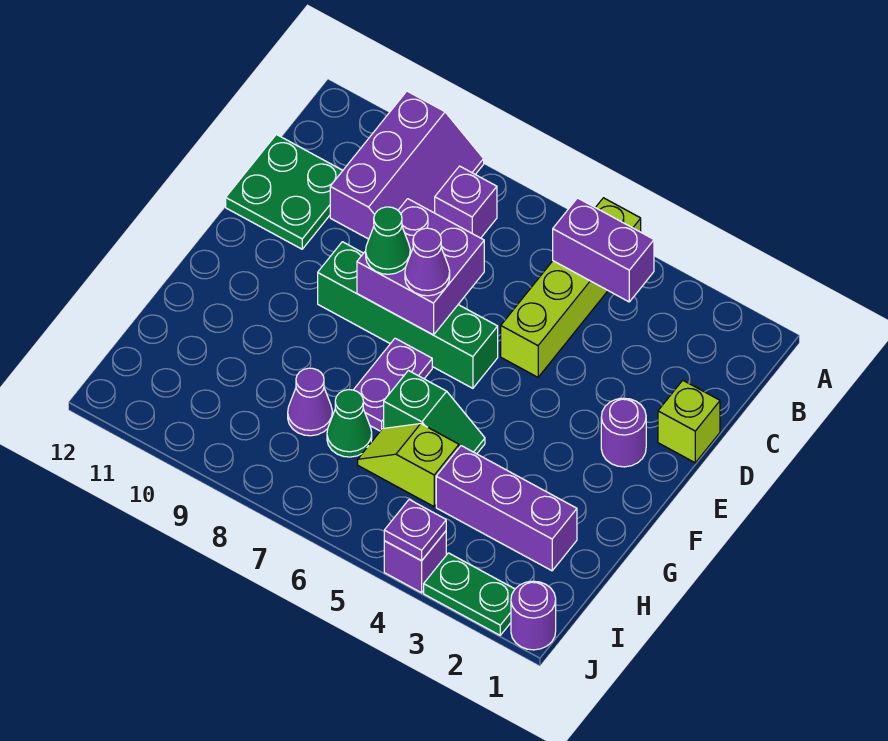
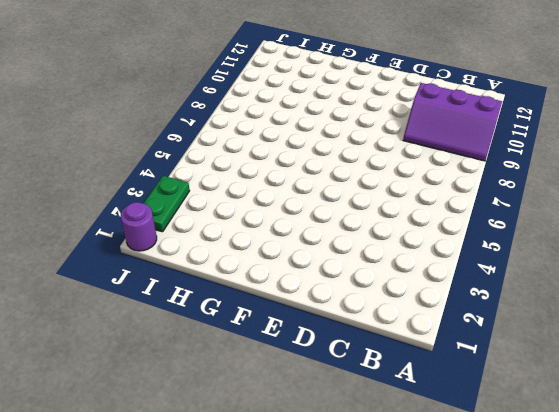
none -> lime brick A5:D5 level 1
none -> purple brick B8 level 1
none -> green plate C11:D12 level 1

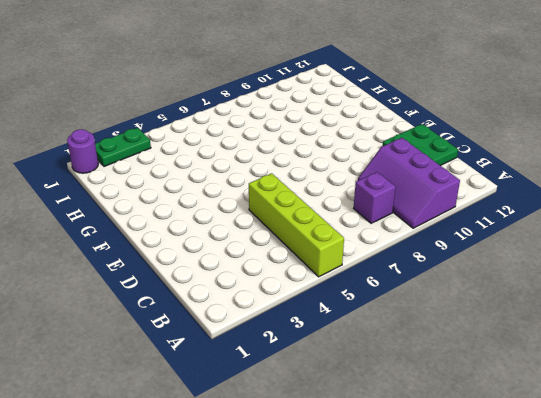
none -> lime brick D1 level 1
none -> purple round brick E2 level 1
none -> green brick E6:E9 level 1

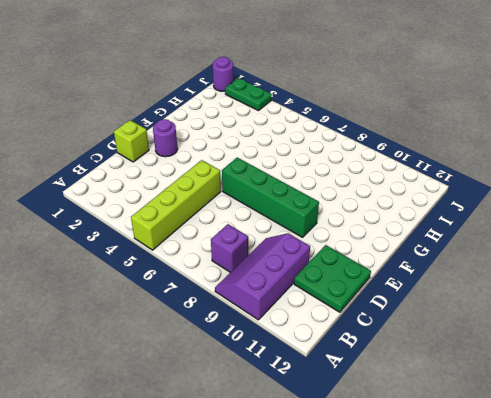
none -> purple plate F7:G7 level 1
none -> green slope G5:G6 level 1 top 6
none -> purple brick H2:H4 level 1

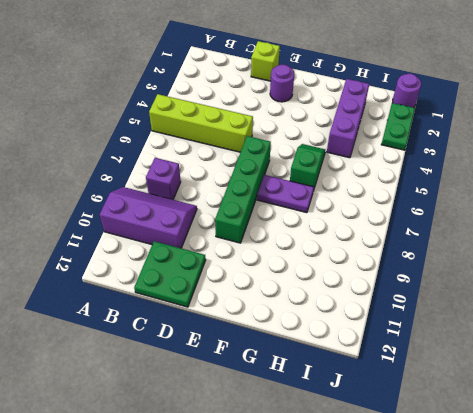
none -> lime slope H5:H6 level 1 top 5
none -> green cone H7 level 1
none -> purple cone H8 level 1

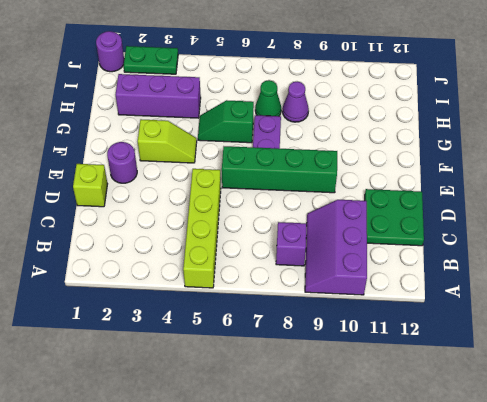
lime slope F3:F4 level 1 top 3 -> lime slope H5:H6 level 1 top 5
none -> purple brick J4 level 1
none -> purple brick B4:B5 level 2
none -> purple brick D7:E8 level 2

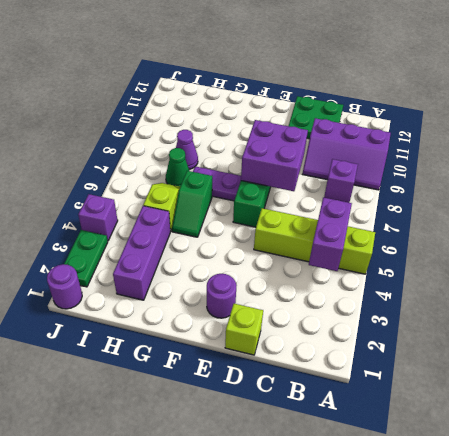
none -> purple plate J4 level 2
none -> purple cone E7 level 3
none -> green cone E8 level 3

